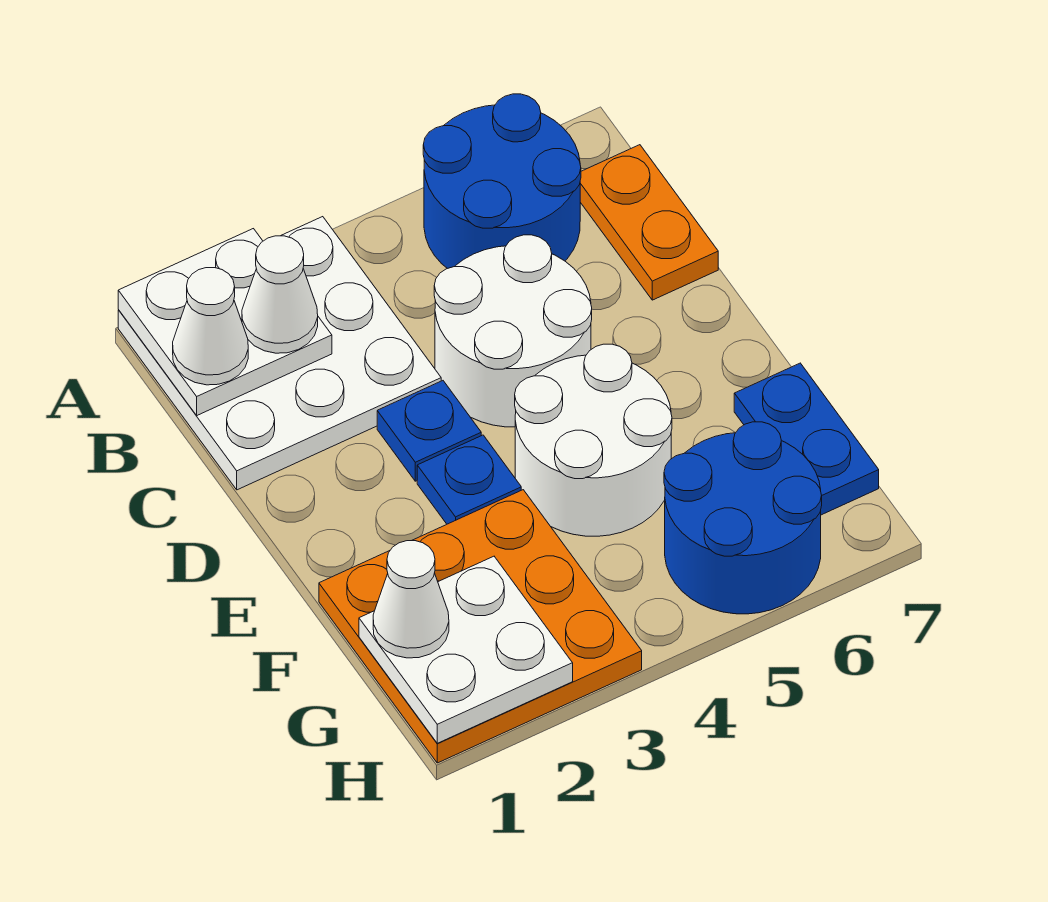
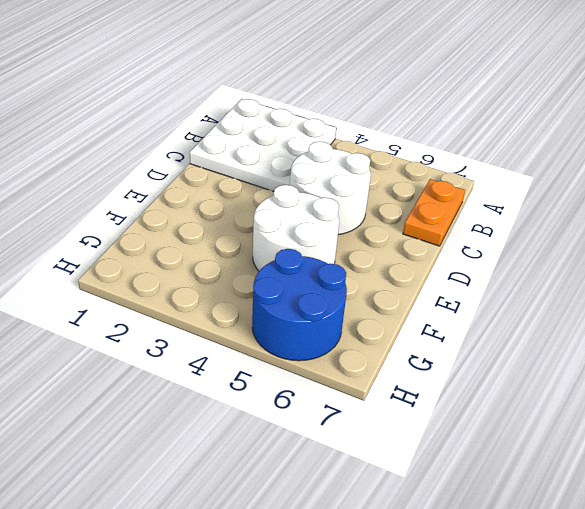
none -> blue round brick A5:B6 level 1
none -> blue plate D3 level 1
none -> blue plate E3 level 1

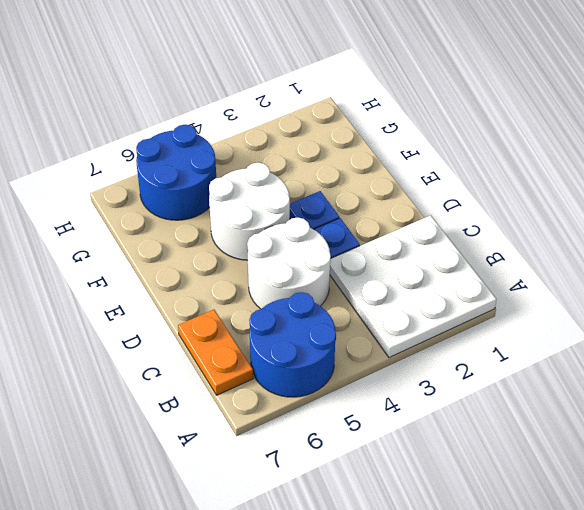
none -> orange plate F1:H3 level 1
none -> blue plate F7:G7 level 1
none -> white plate A1:B2 level 2

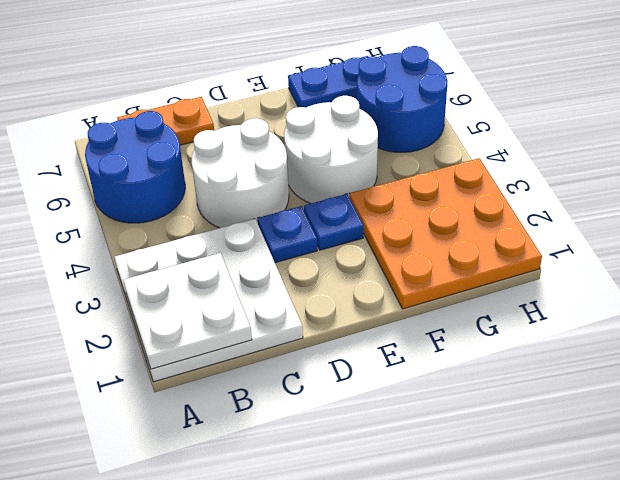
none -> white plate G1:H2 level 2
none -> white cone B1 level 3
none -> white cone B2 level 3

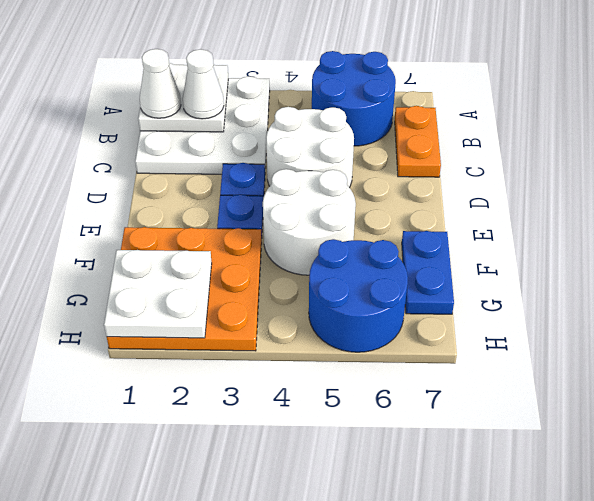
none -> white cone G1 level 3

